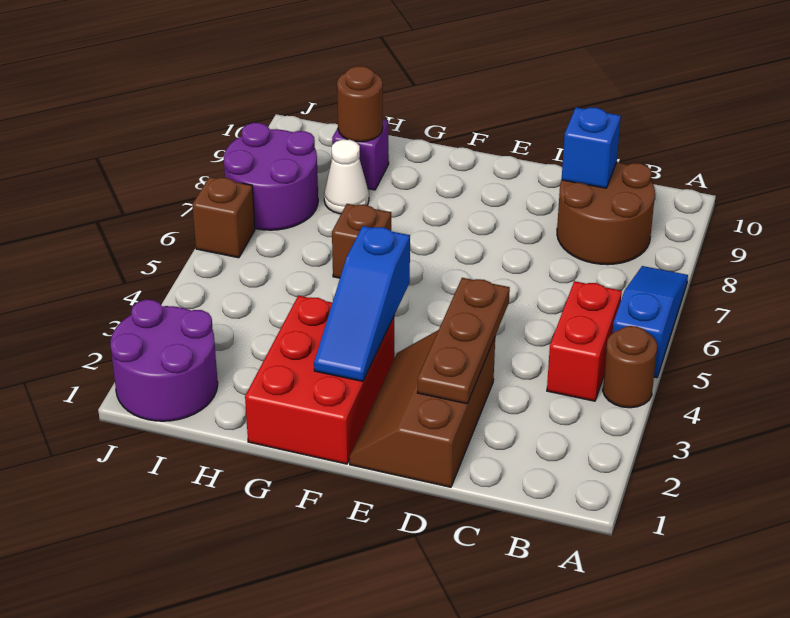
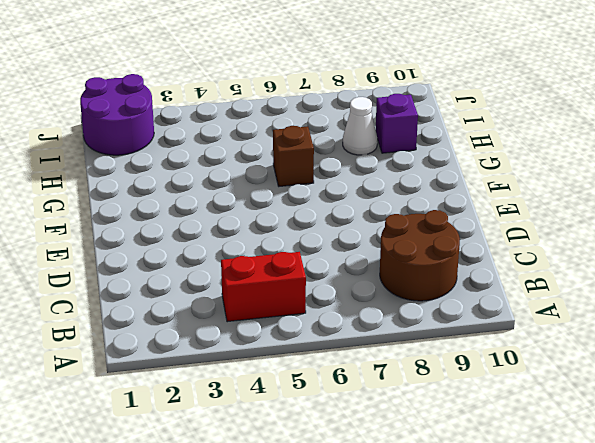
none -> brown round brick A4 level 1
none -> blue slope A5:A7 level 1 top 5
none -> brown slope D1:E3 level 1 top D

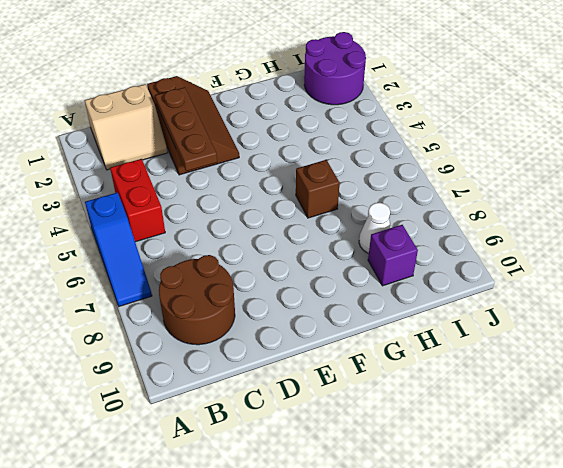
tan slope B1:C2 level 1 top 1 -> none
none -> brown round brick A4 level 1
none -> red brick F1:G3 level 1
none -> purple round brick I7:J8 level 1

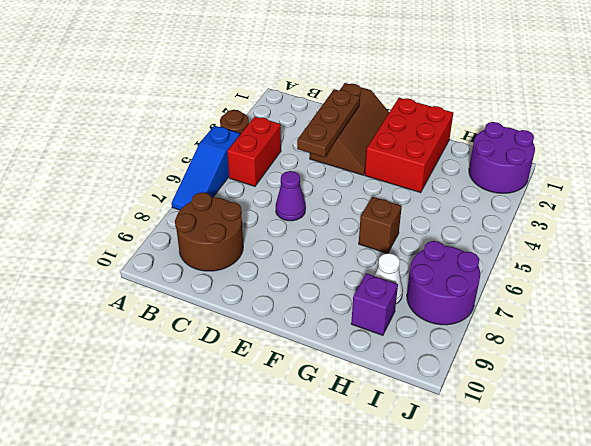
purple cone D6 level 1 -> none
none -> brown brick J6 level 1
none -> blue brick C9 level 2
none -> blue slope F2:F4 level 2 top 4

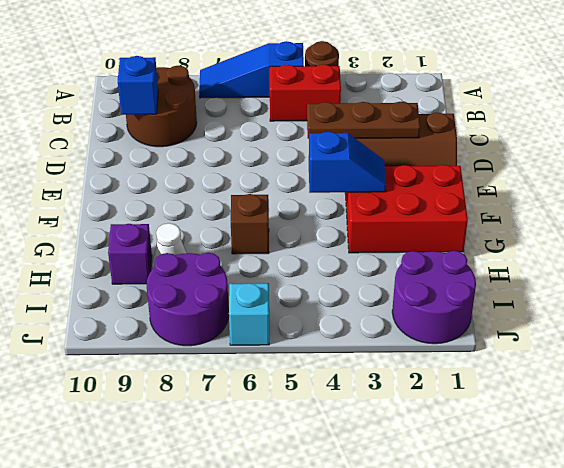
blue slope F3:F4 level 2 top 4 -> blue slope F2:F4 level 2 top 4
cyan brick J6 level 1 -> brown brick J6 level 1
none -> brown round brick H9 level 2

